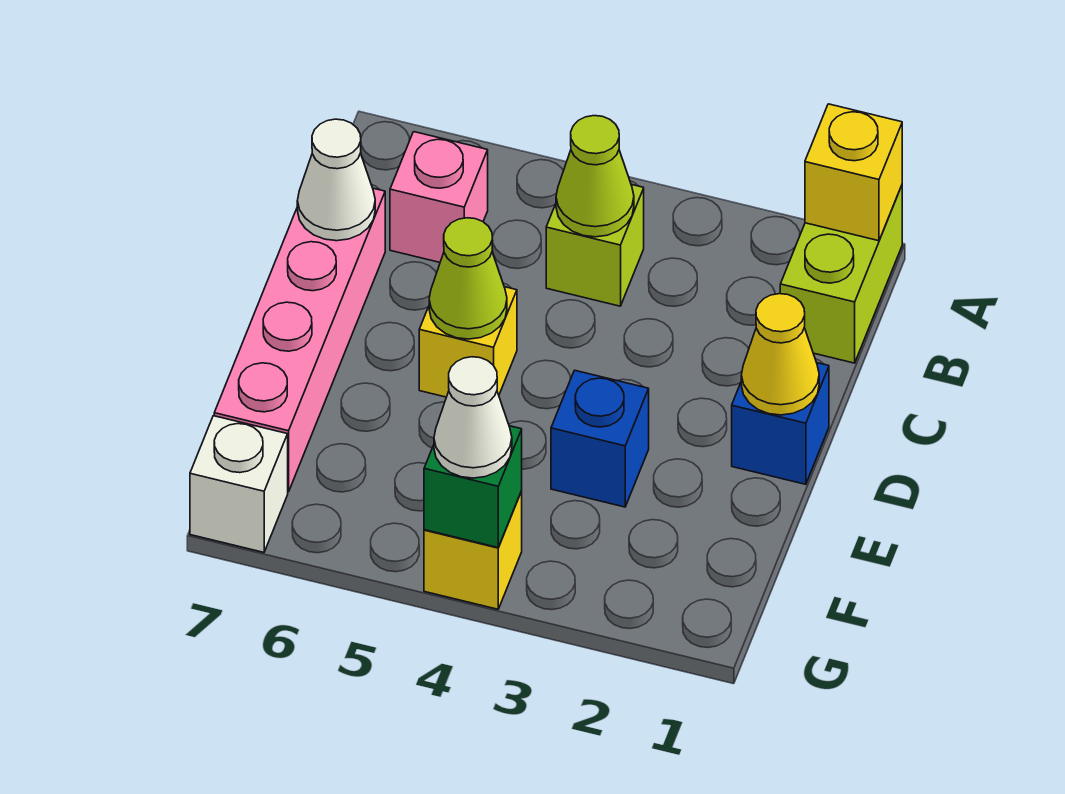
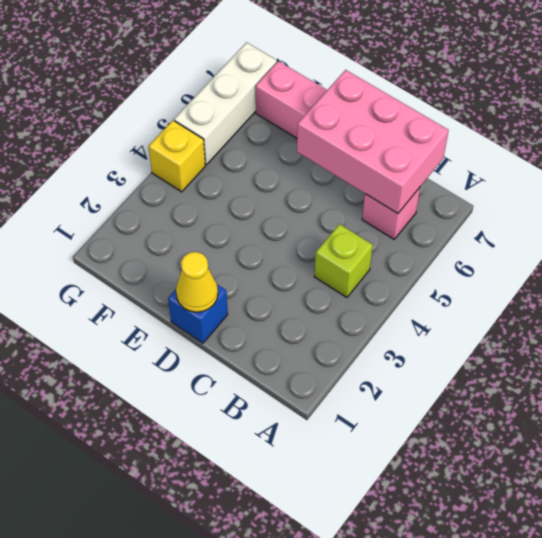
pink brick B6:D7 level 2 -> white cone C7 level 2
white brick G5:G7 level 1 -> white brick G7 level 1
none -> lime brick A1:B1 level 1
none -> yellow brick D5 level 1
none -> blue brick E3 level 1

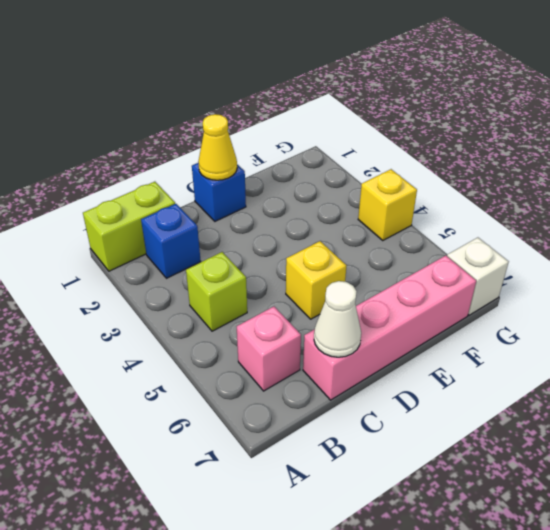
blue brick B2 level 1 -> blue brick E3 level 1
none -> yellow brick A1 level 2
none -> lime cone B4 level 2
none -> lime cone D5 level 2

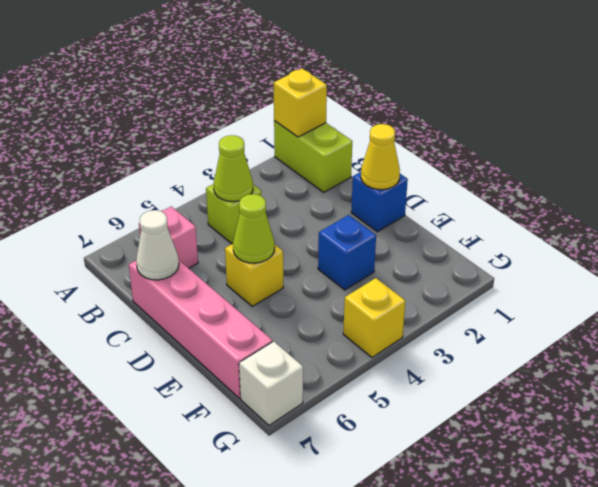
none -> green brick G4 level 2
none -> white cone G4 level 3

